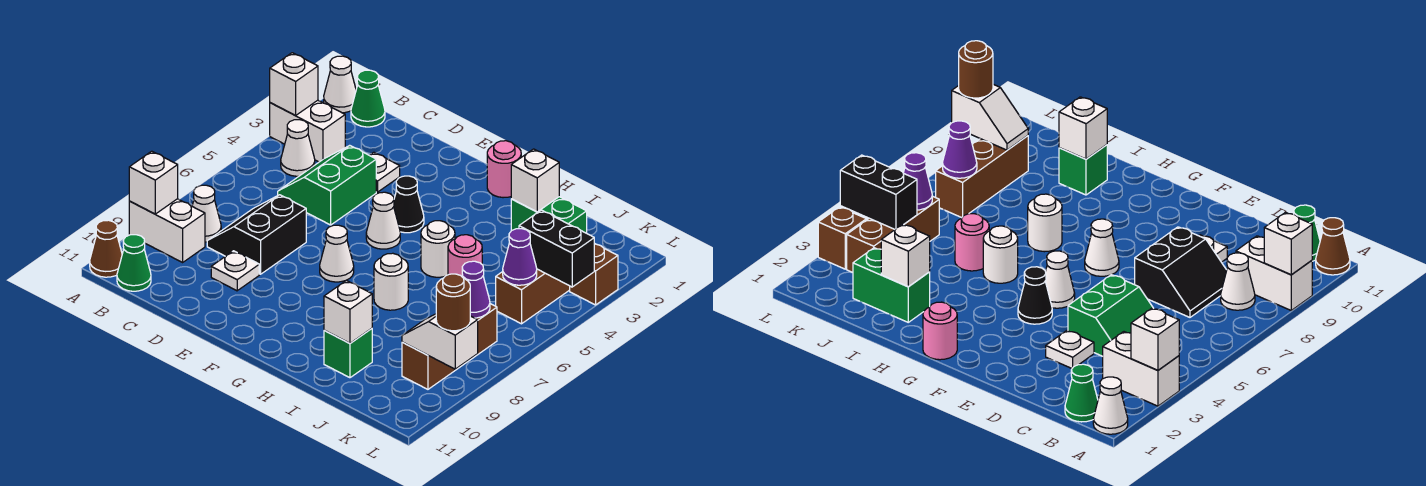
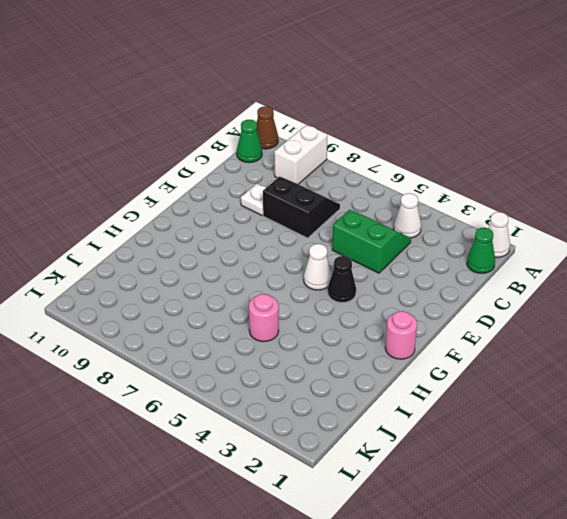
none -> white brick A3:B3 level 1
none -> white cone B8 level 1
none -> white plate D3 level 1
none -> white cone F7 level 1

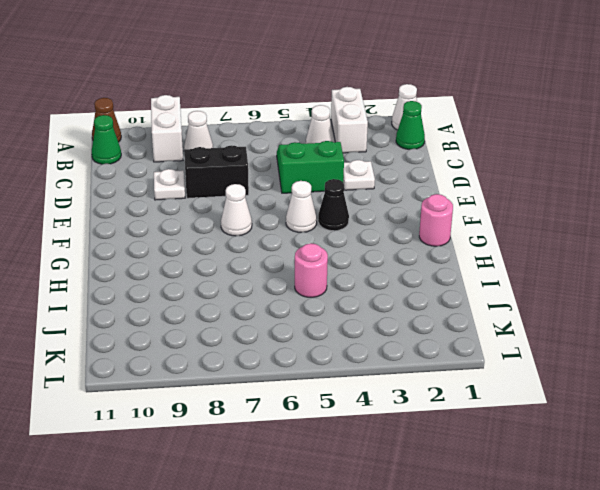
none -> white round brick H5 level 1
none -> white round brick H7 level 1
none -> green brick I2:J2 level 1
none -> green brick I10 level 1

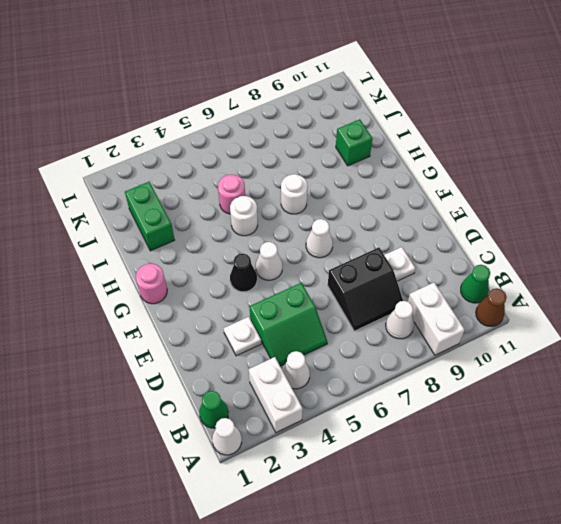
none -> brown brick K3:K5 level 1
none -> brown brick K7:K9 level 1
none -> brown brick L3 level 1
none -> white brick A3 level 2

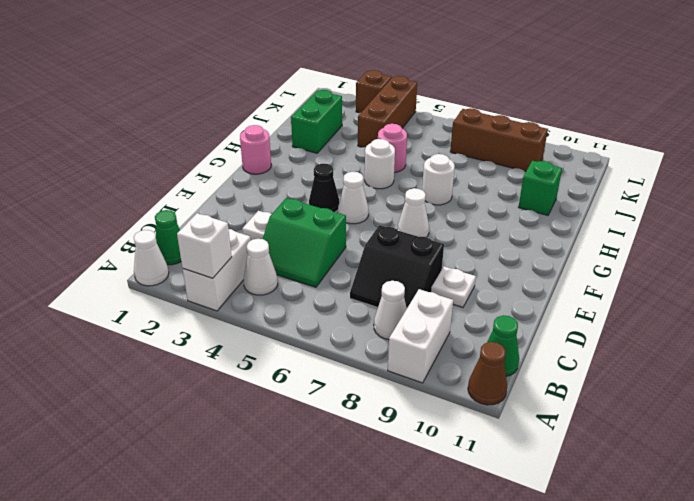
brown brick J4:L4 level 1 -> brown brick K3:K5 level 1
none -> white brick A9 level 2
none -> white brick I2 level 2
none -> white brick I10 level 2
none -> black brick K4:L4 level 2

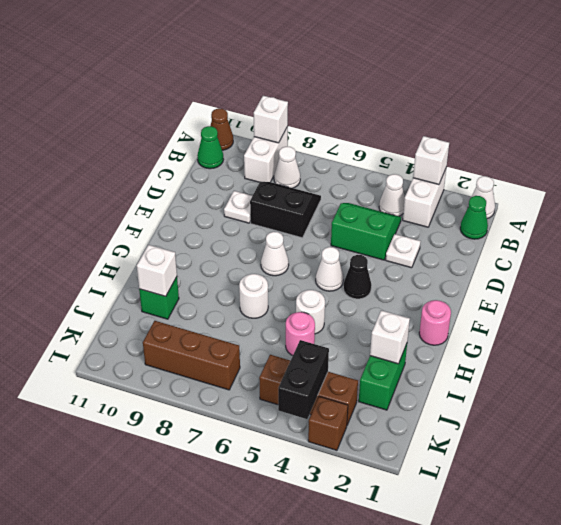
none -> purple cone K5 level 2
none -> purple cone K7 level 2
none -> white slope K9:L9 level 2 top L
none -> brown round brick L9 level 3

